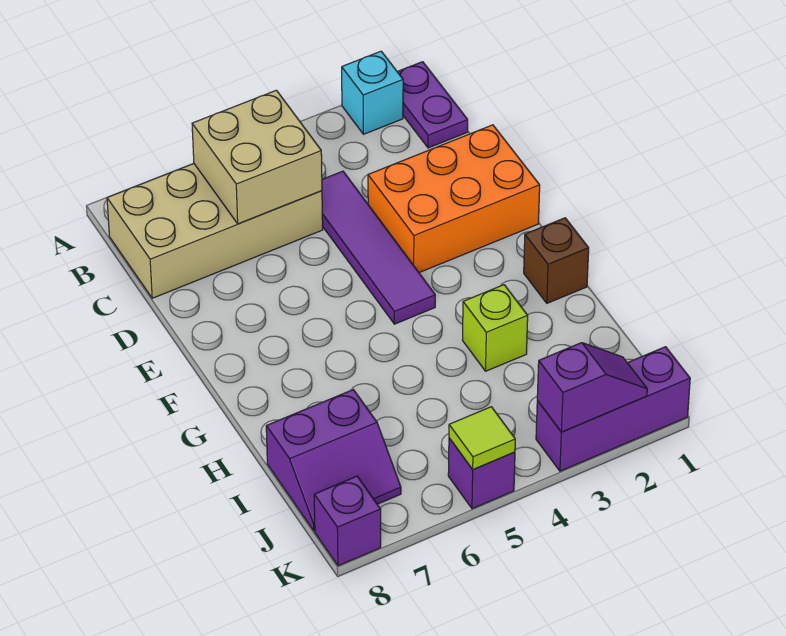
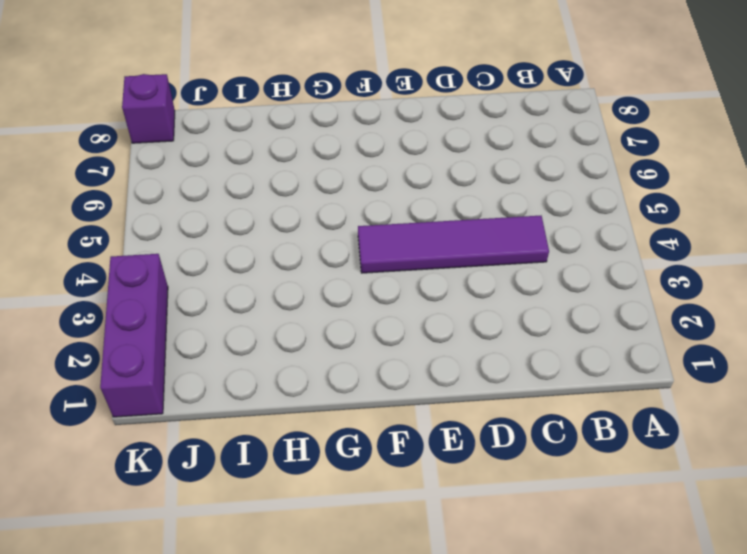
none -> purple plate A1:B1 level 1
none -> cyan brick A2 level 1
none -> tan brick B5:C8 level 1

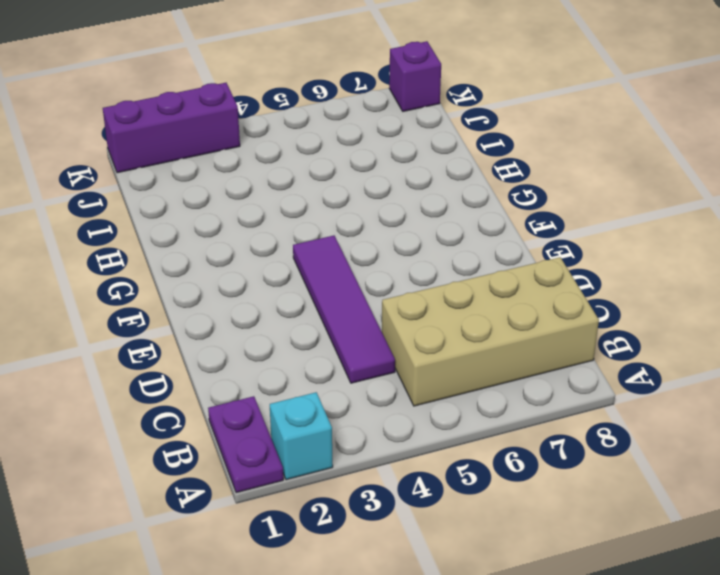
none -> orange brick D1:E3 level 1
none -> brown brick G1 level 1
none -> lime brick H3 level 1

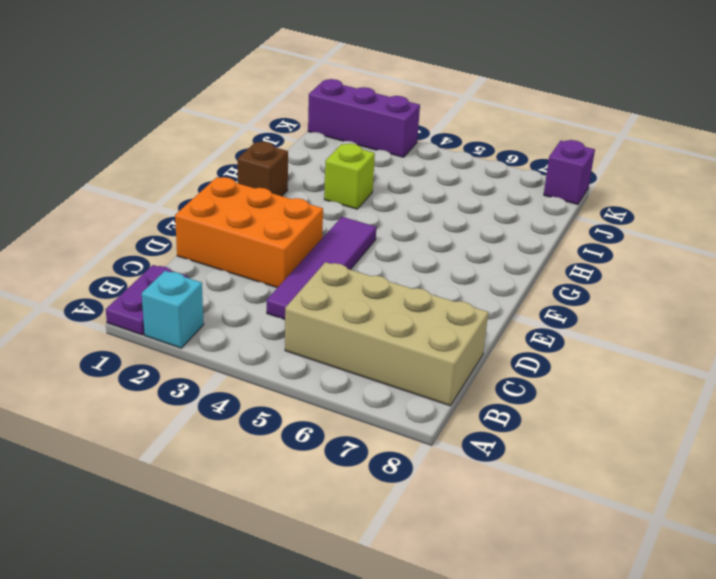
none -> purple slope I7:J8 level 1 top I
none -> purple brick K5 level 1
none -> tan brick B5:C6 level 2

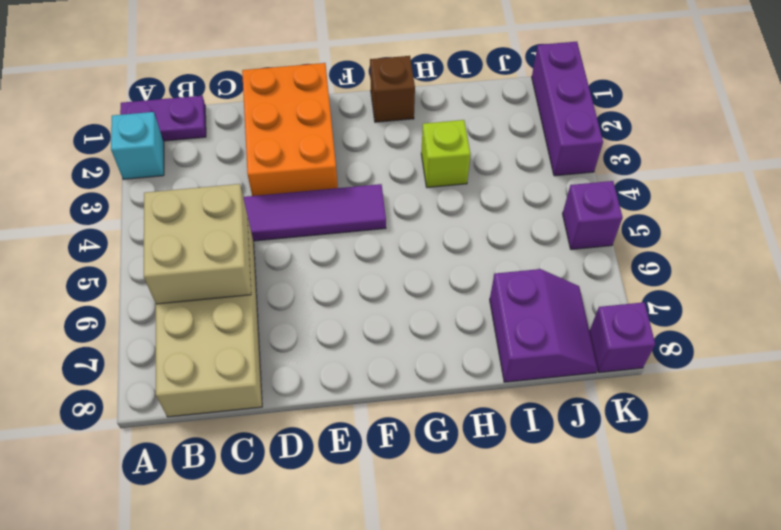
none -> purple slope K2:K3 level 2 top 3
none -> lime tile K5 level 2

